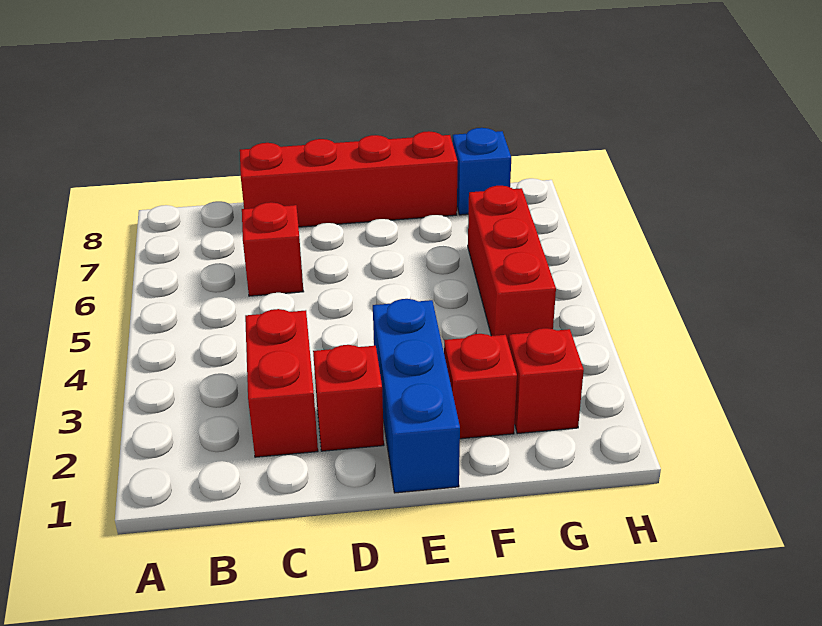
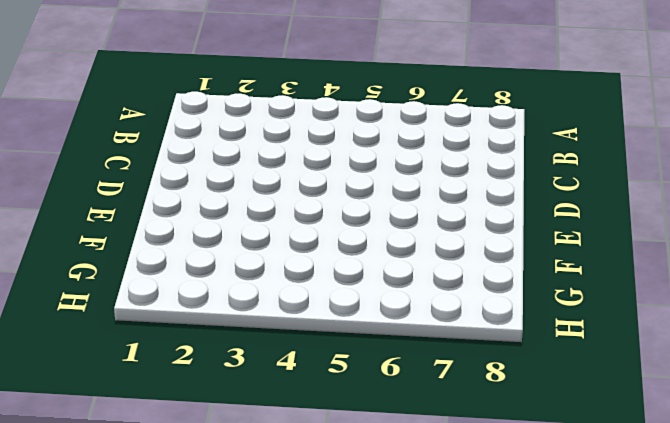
none -> red brick C2:C3 level 1
none -> red brick C6 level 1

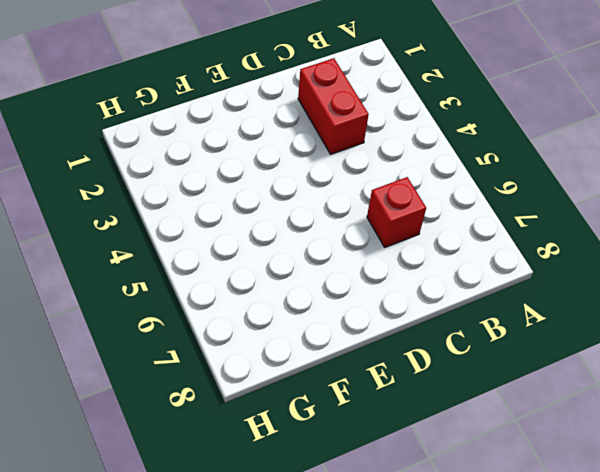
none -> red brick C8:F8 level 1
none -> red brick D2 level 1

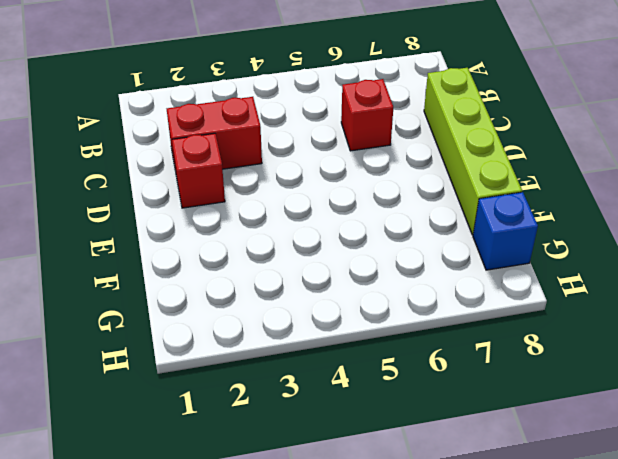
lime brick C8:F8 level 1 -> red brick C8:F8 level 1
none -> blue brick E1:E3 level 1
none -> red brick F2 level 1

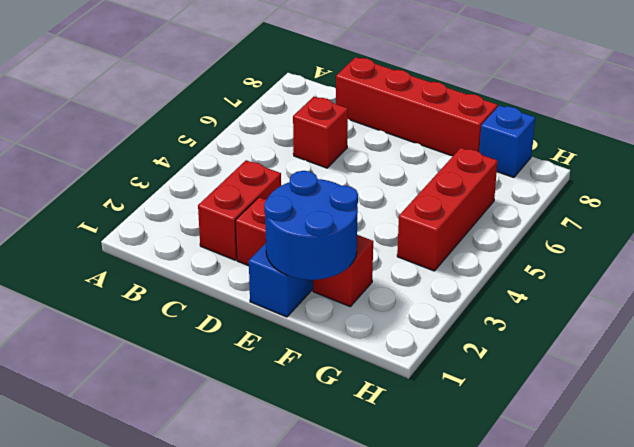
blue round brick E1:F2 level 2 -> none
none -> red brick G2 level 1

